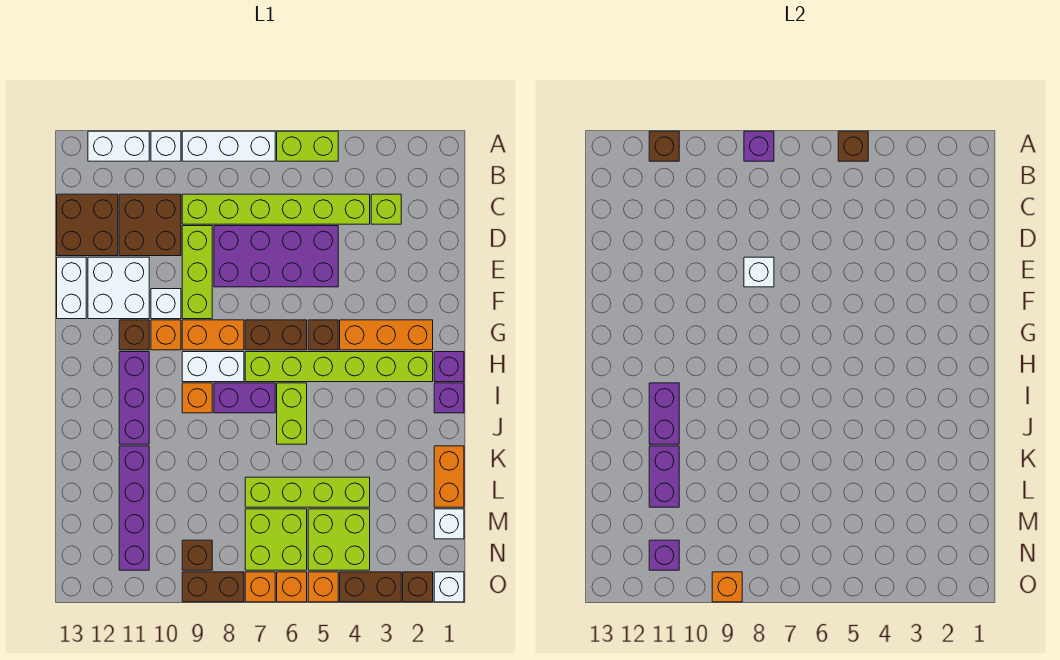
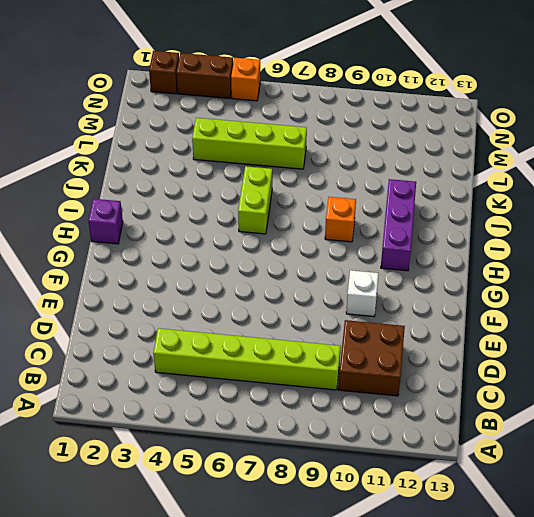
none -> lime brick A5:A6 level 1
none -> white brick A7:A9 level 1
none -> white brick A10 level 1
none -> white brick A11:A12 level 1

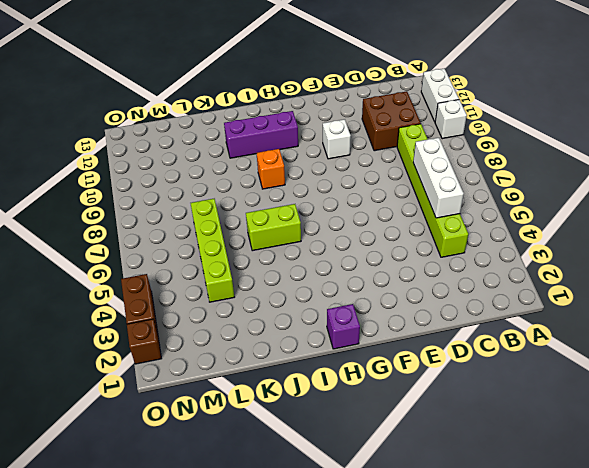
white brick C5:C7 level 2 -> white brick A7:A9 level 1
none -> lime brick A5:A6 level 1
none -> lime brick C3 level 1
none -> brown brick C12:D13 level 1
none -> purple brick D5:E8 level 1

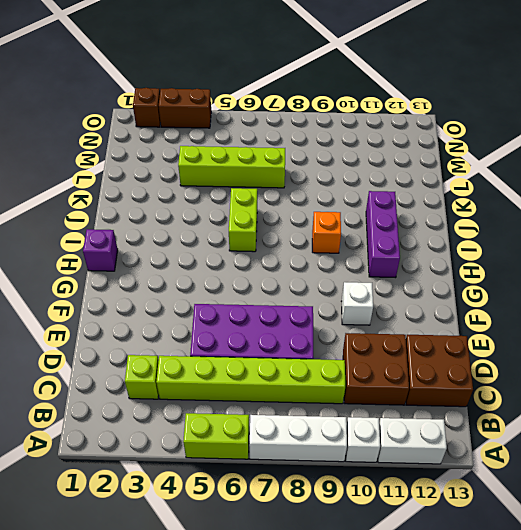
none -> lime brick D9:F9 level 1
none -> white brick E11:F12 level 1
none -> white brick E13:F13 level 1
none -> orange brick G2:G4 level 1

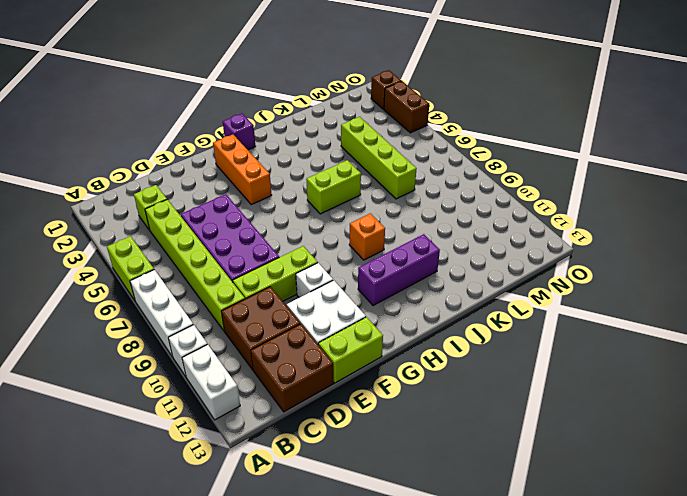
lime brick E13:F13 level 1 -> white brick E13:F13 level 1
none -> brown brick G5 level 1
none -> brown brick G6:G7 level 1
none -> orange brick G8:G9 level 1
none -> orange brick G10 level 1

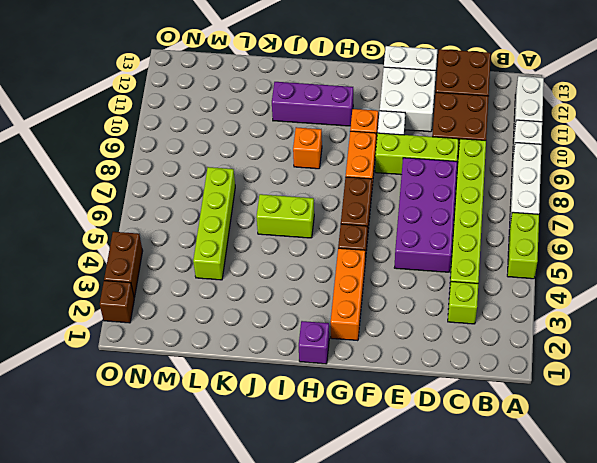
none -> brown brick G11 level 1
none -> lime brick H2:H7 level 1
none -> white brick H8:H9 level 1
none -> purple brick I1 level 1

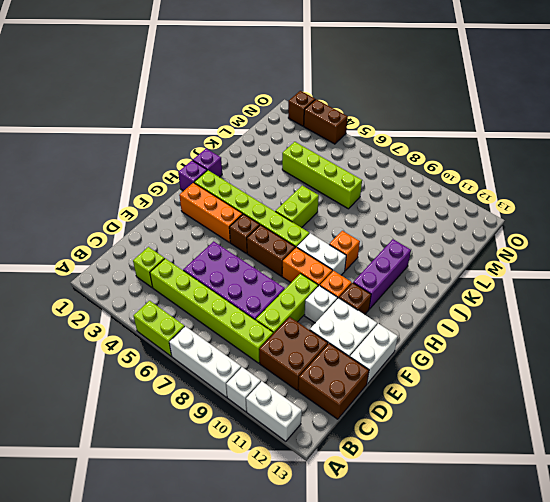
none -> purple brick I7:I8 level 1
none -> orange brick K1:L1 level 1
none -> purple brick K11:N11 level 1
none -> white brick M1 level 1

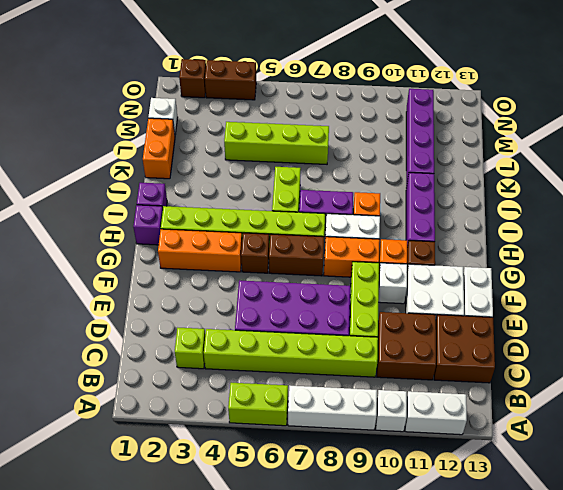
none -> lime brick M4:N5 level 1
none -> lime brick M6:N7 level 1
none -> brown brick N9 level 1
none -> white brick O1 level 1

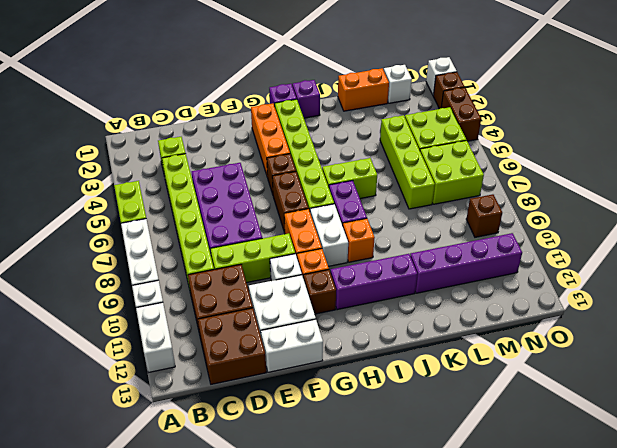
none -> orange brick O5 level 1
none -> orange brick O6 level 1
none -> orange brick O7 level 1
none -> brown brick O8:O9 level 1

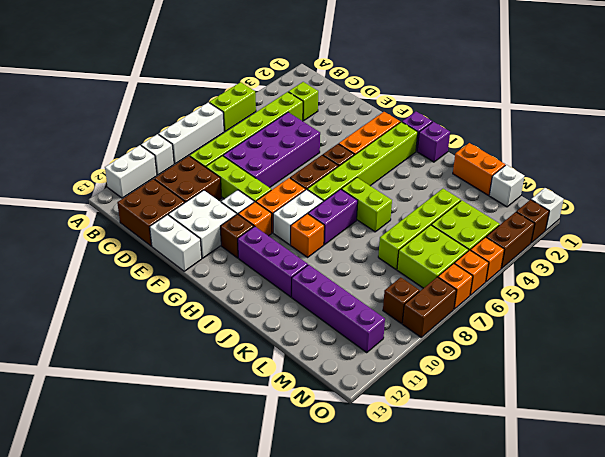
none -> brown brick A5 level 2
none -> purple brick A8 level 2
none -> brown brick A11 level 2
none -> white brick E8 level 2

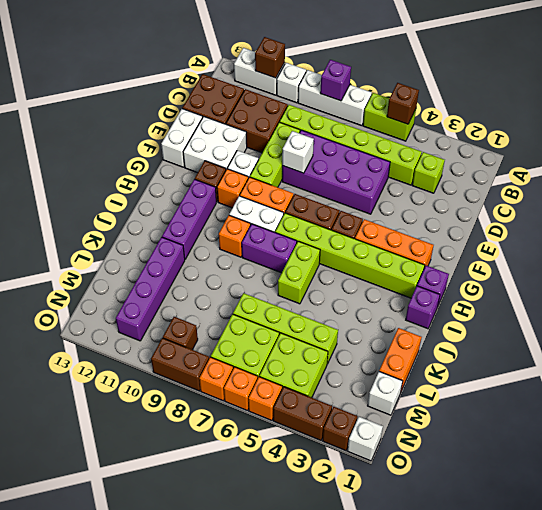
none -> purple brick I11:J11 level 2
none -> purple brick K11:L11 level 2
none -> purple brick N11 level 2
none -> orange brick O9 level 2

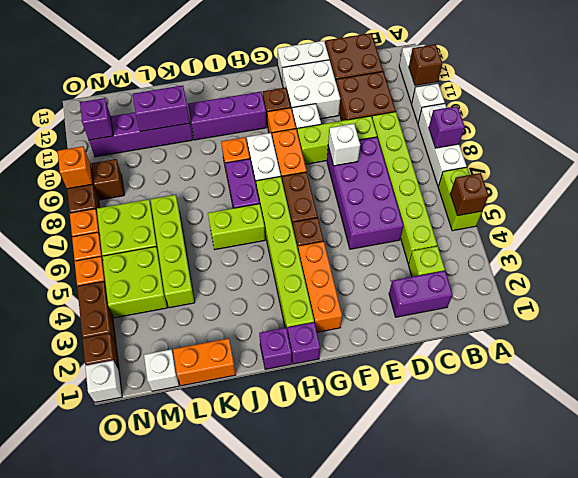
purple brick C2:D2 level 1 -> purple brick I11:J11 level 2

